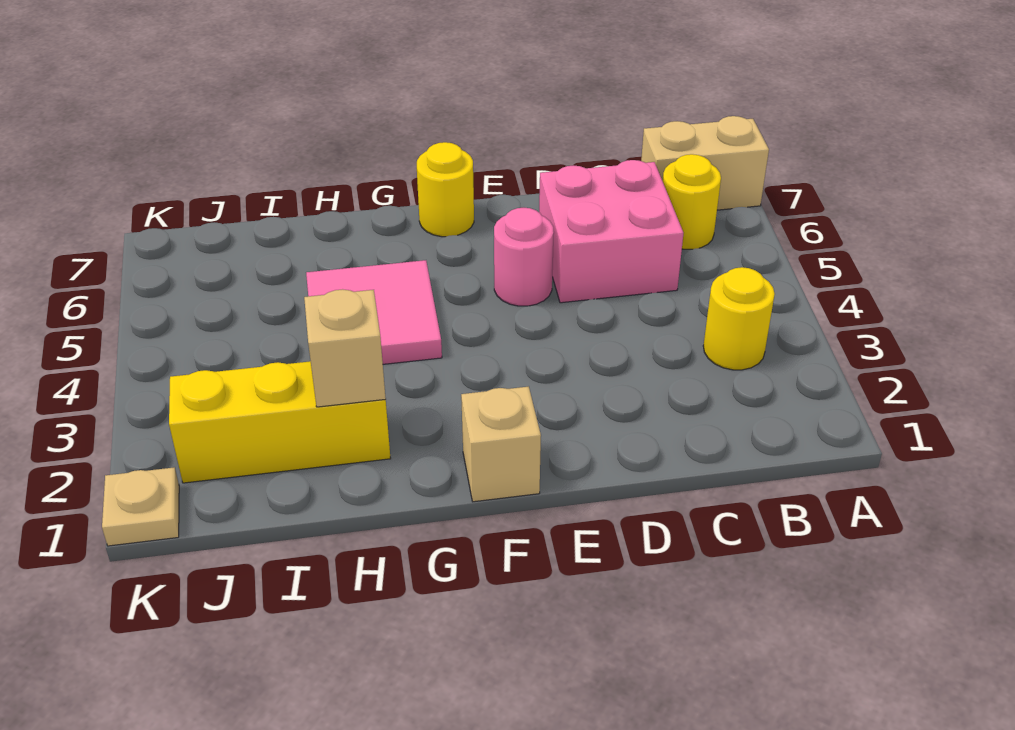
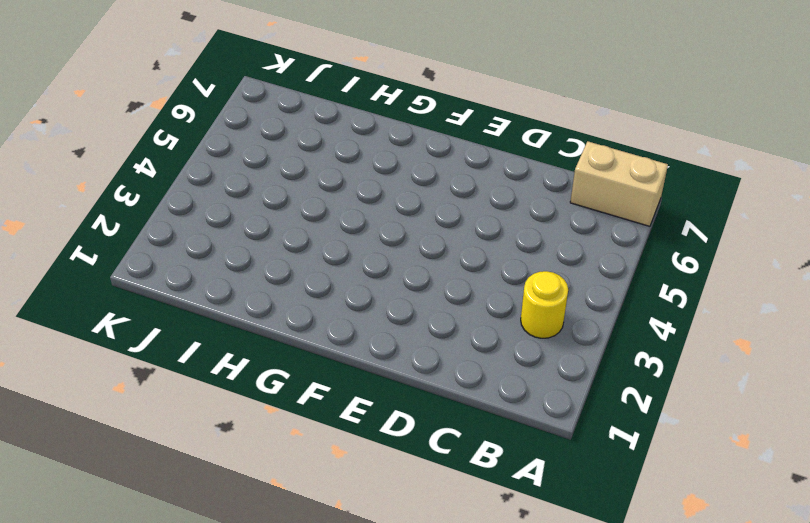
none -> yellow round brick B6 level 1
none -> pink brick C5:D6 level 1

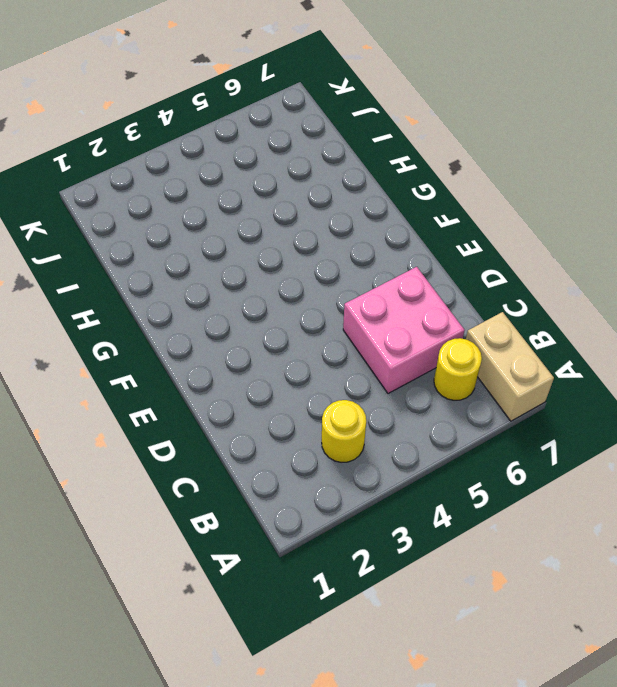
none -> pink round brick E5 level 1
none -> tan brick F1 level 1

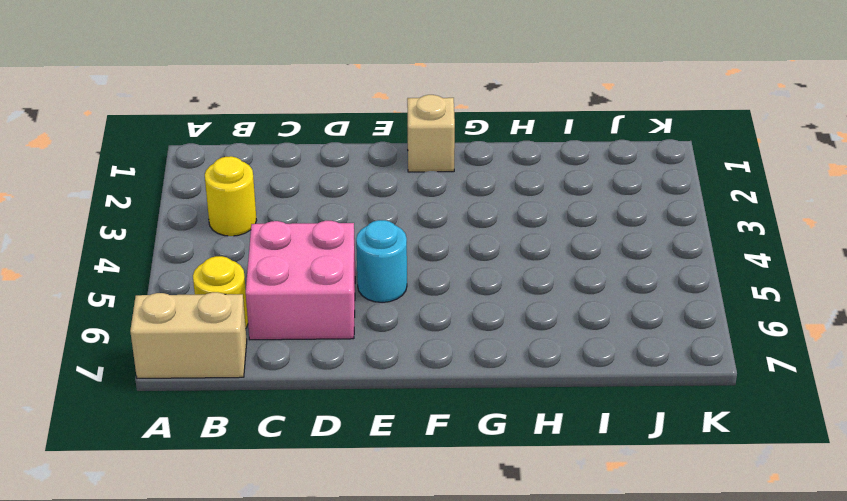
cyan round brick E5 level 1 -> pink round brick E5 level 1
none -> yellow round brick F7 level 1
none -> pink tile G4:H5 level 1

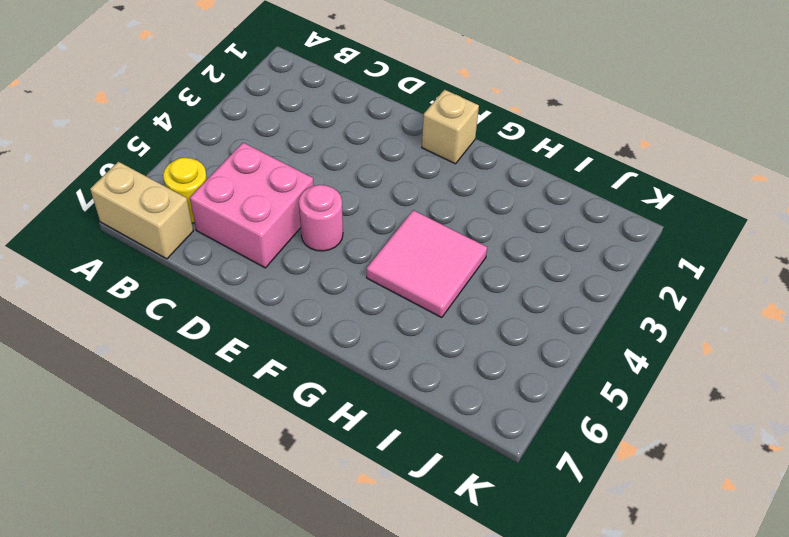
none -> yellow round brick B3 level 1
none -> yellow round brick F7 level 1

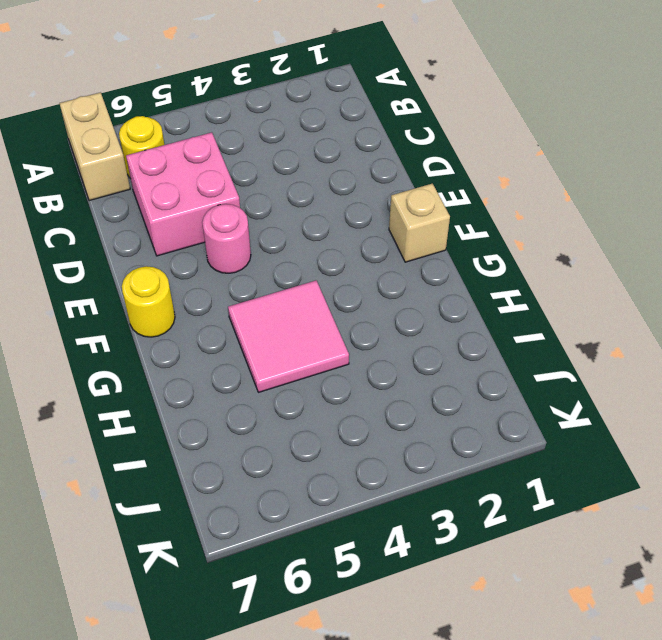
none -> yellow round brick B3 level 1
none -> yellow brick H2:J2 level 1

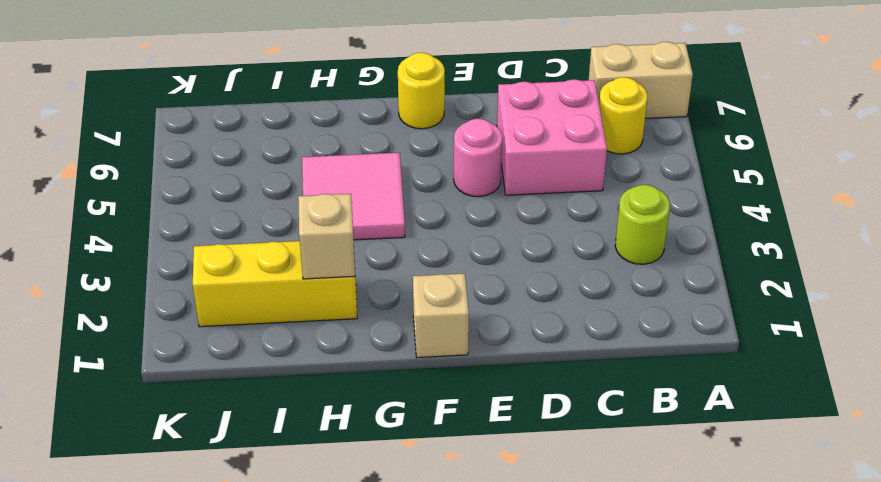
lime round brick B3 level 1 -> yellow round brick B3 level 1
none -> tan plate K1 level 1

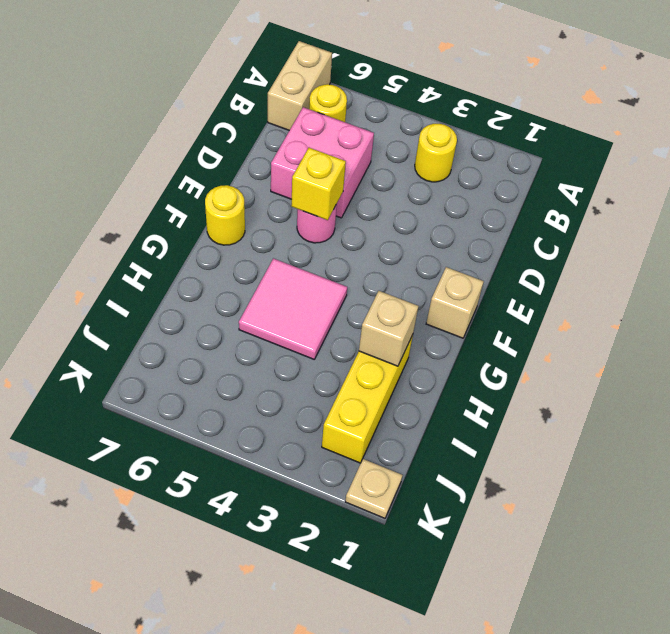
yellow brick E5 level 2 -> none

